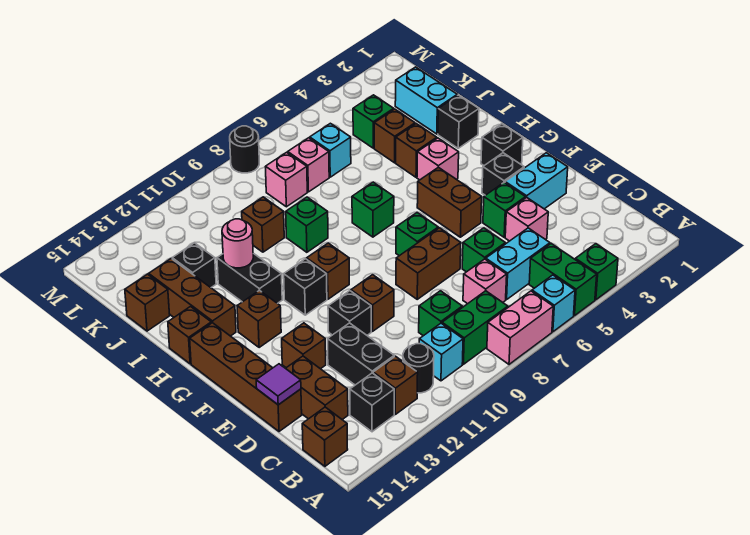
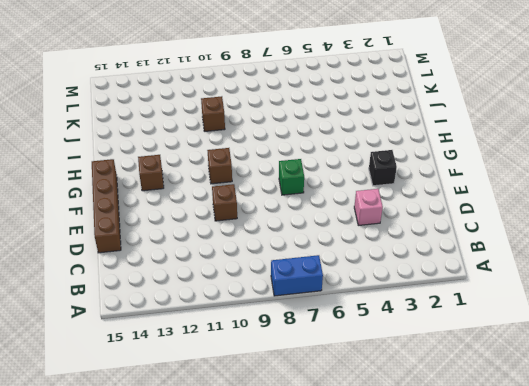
blue brick A7:A8 level 1 -> pink brick A7:A8 level 1
none -> green brick A4 level 1
none -> green brick A5:B5 level 1
none -> cyan brick A6 level 1
none -> green brick B8:B9 level 1

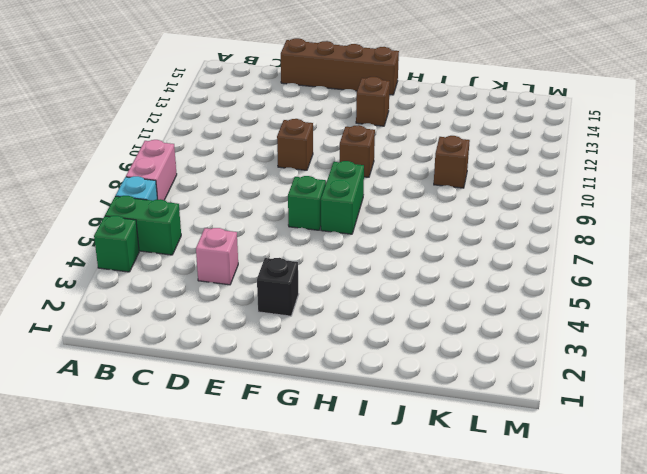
green brick G7:G8 level 1 -> green brick B8:B9 level 1
none -> cyan brick B10 level 1
none -> black round brick B11 level 1
none -> brown brick B12 level 1
none -> black brick B13 level 1

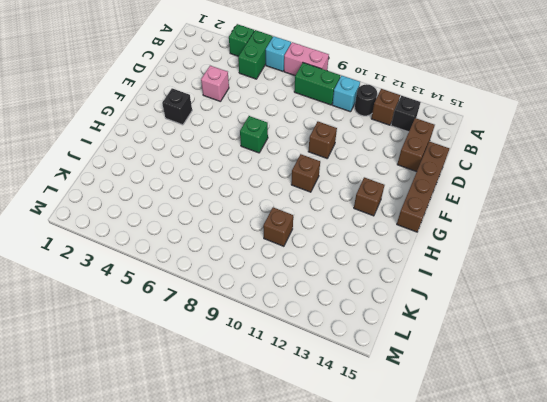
none -> brown brick B15 level 1
none -> cyan brick C5:C6 level 1
none -> pink brick C7 level 1
none -> green brick C9 level 1

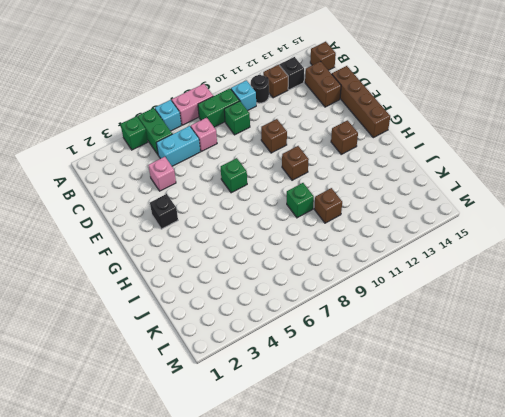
none -> black brick C12:D12 level 1
none -> green brick D6 level 1
none -> cyan brick E2:E3 level 1
none -> green brick E4 level 1

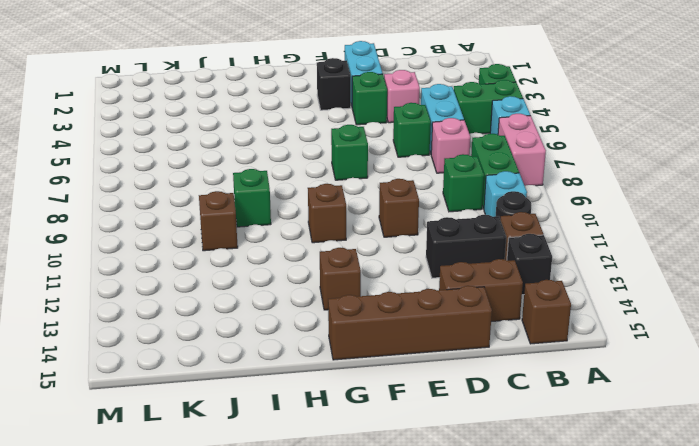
none -> brown brick E7:E8 level 1
none -> black brick E11 level 1
none -> brown brick E13 level 1
none -> brown brick F5:G5 level 1

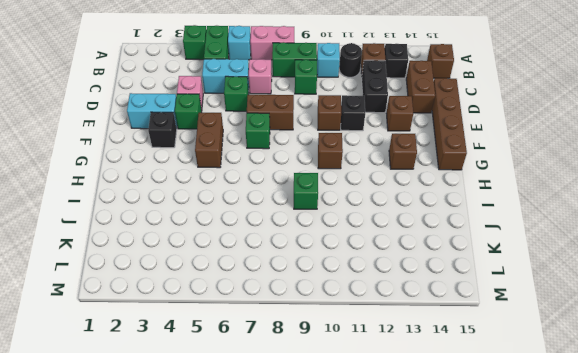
none -> black brick G2 level 1
none -> black brick G11 level 1
none -> pink brick H4 level 1
none -> green brick H7 level 1

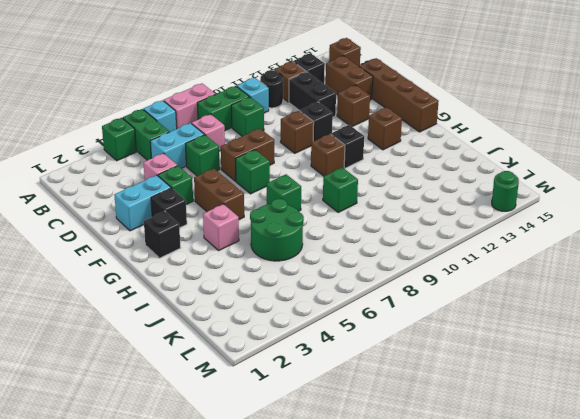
green round brick I5:J6 level 1 -> none
green round brick M14 level 1 -> none
none -> black brick H12:I12 level 1
none -> brown brick H14:J14 level 1
none -> brown brick H15 level 1
none -> black brick I2 level 1

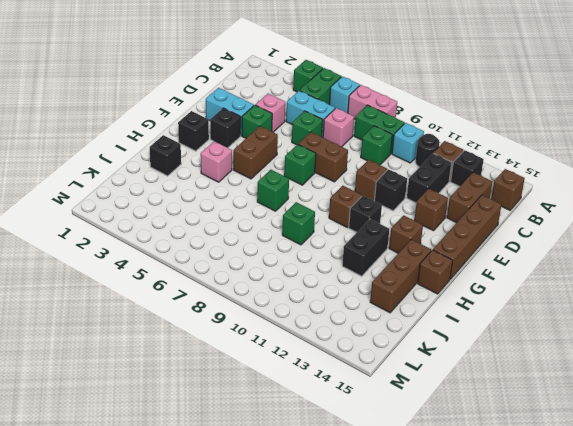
none -> brown brick I4 level 1
none -> cyan brick J2:K2 level 1
none -> brown brick J4 level 1
none -> brown brick J10 level 1

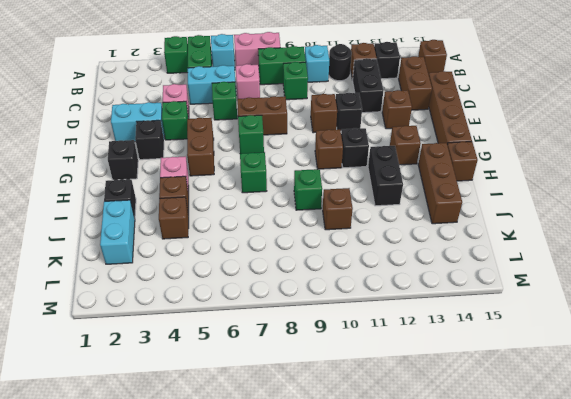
none -> black brick J13 level 1
none -> brown brick J15 level 1
none -> green brick K4 level 1
none -> cyan brick K6 level 1

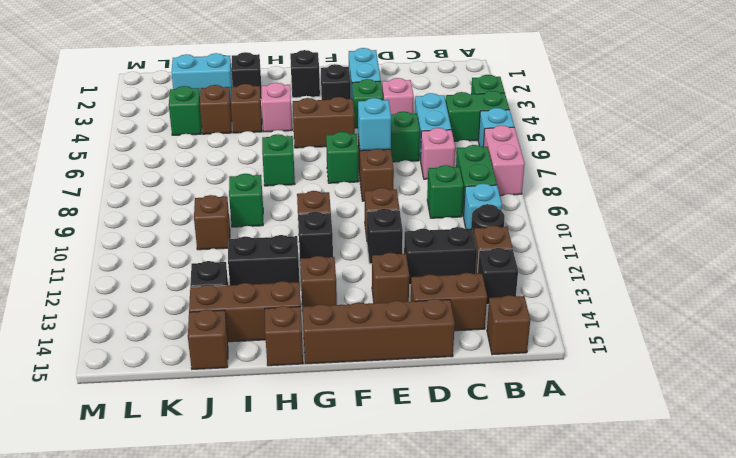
cyan brick E7 level 2 -> cyan brick K6 level 1
none -> pink brick K7 level 1
none -> pink brick K8 level 1
none -> black round brick M8 level 1
none -> purple tile D15 level 2

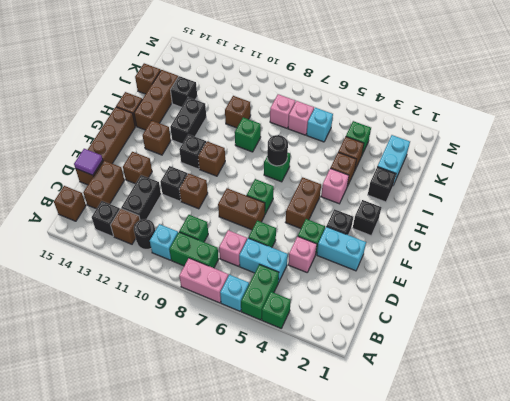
black round brick H7 level 2 -> black round brick M8 level 1
none -> pink round brick I12 level 2

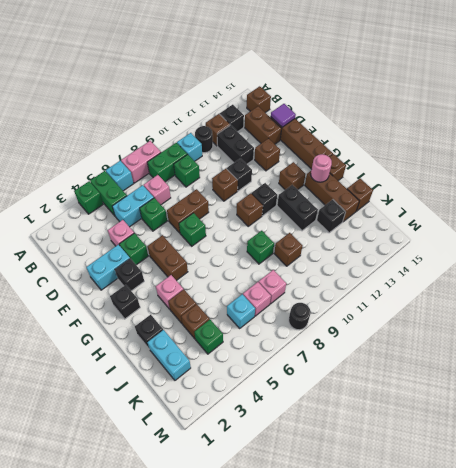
pink round brick H14 level 2 -> pink round brick I12 level 2
none -> green brick H7 level 1

